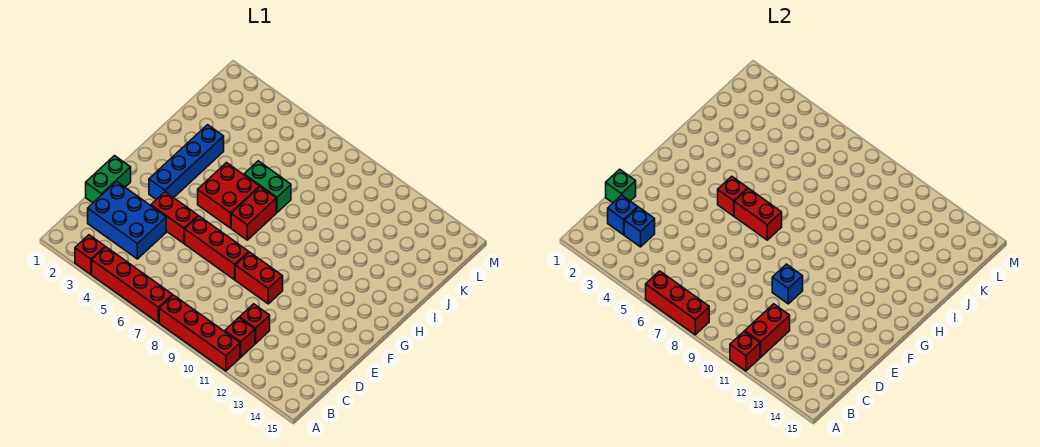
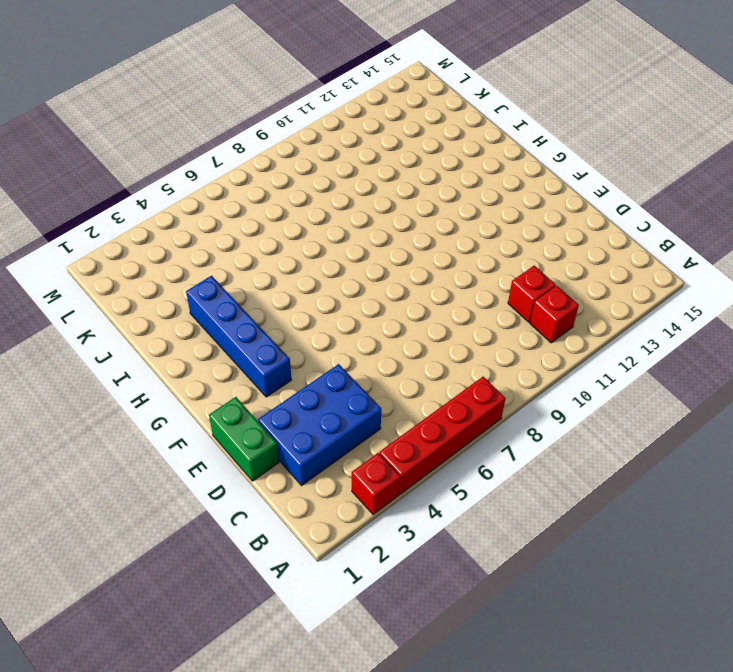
none -> red brick A8:A11 level 1
none -> red brick E4:E5 level 1
none -> red brick E6:E8 level 1

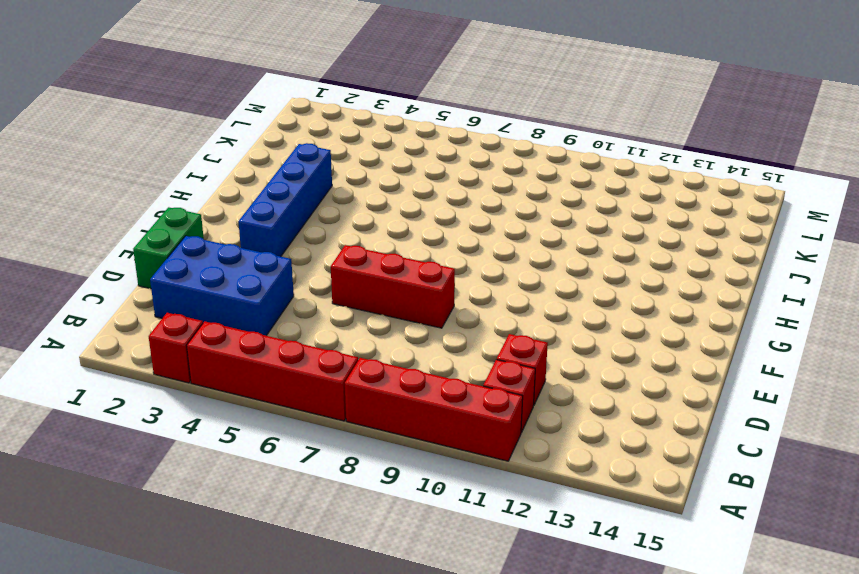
none -> red brick E4:E5 level 1
none -> red brick E9:E10 level 1
none -> red brick G5:H6 level 1

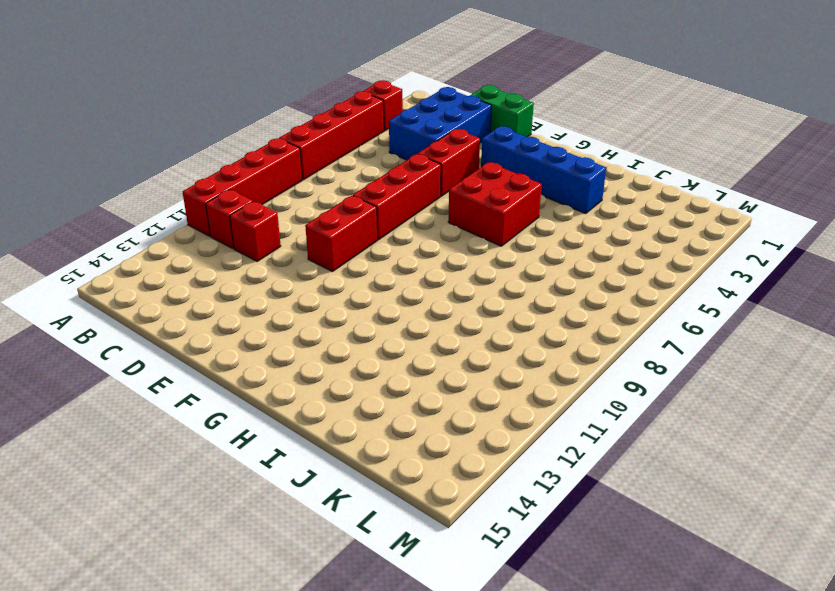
none -> red brick G7:H7 level 1
none -> green brick I6:I7 level 1
none -> red brick A6:A8 level 2

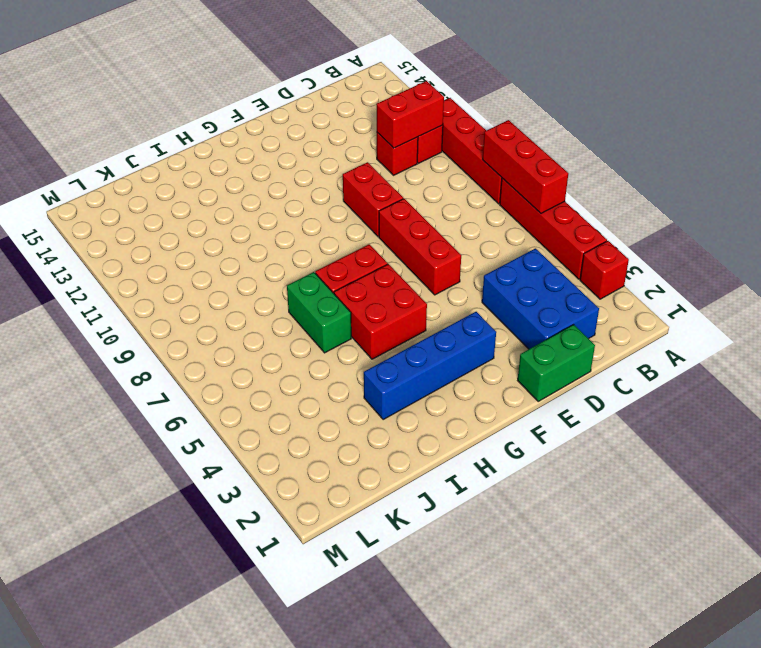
none -> red brick E4:E5 level 1
none -> red brick A11 level 2
none -> blue brick C2 level 2

